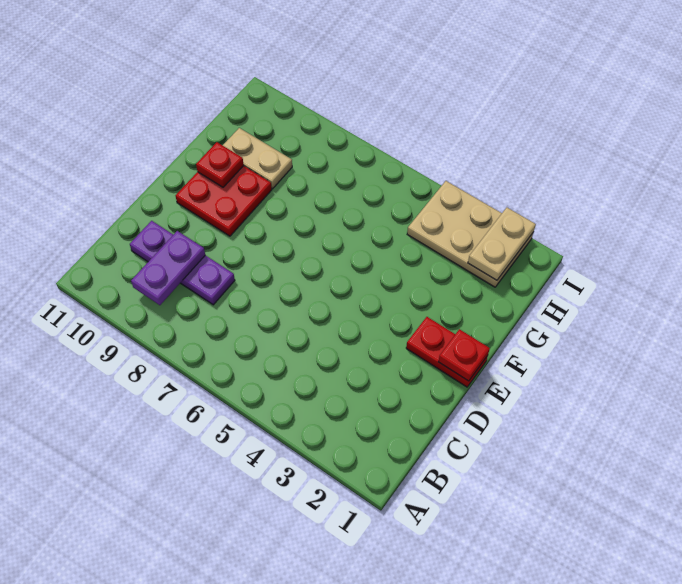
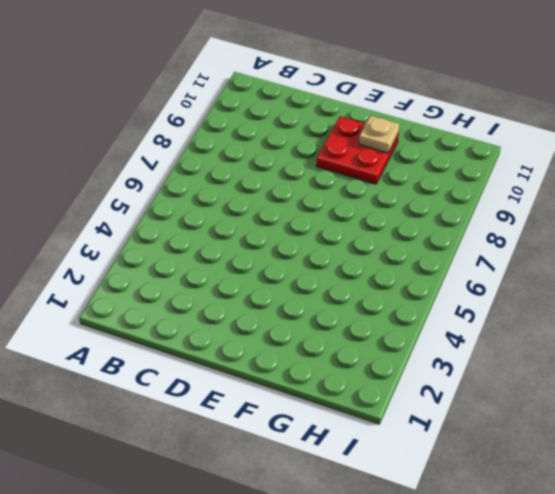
tan plate F10 level 2 -> red plate F10 level 2
none -> purple plate C8:C10 level 1
none -> red plate E1:E2 level 1

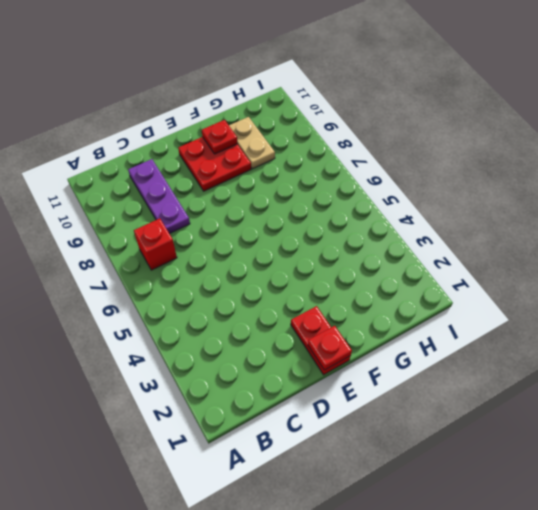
red brick B7 level 1 -> none
none -> tan plate H2:I4 level 1
none -> purple plate B9:C9 level 2

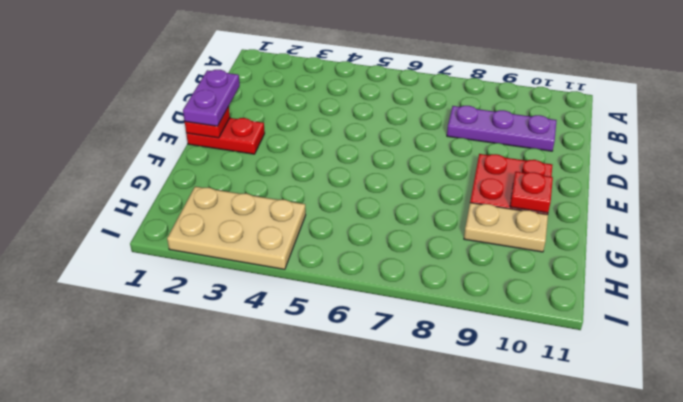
purple plate D1:E1 level 3 -> purple plate B9:C9 level 2
none -> tan plate H2:I2 level 2

